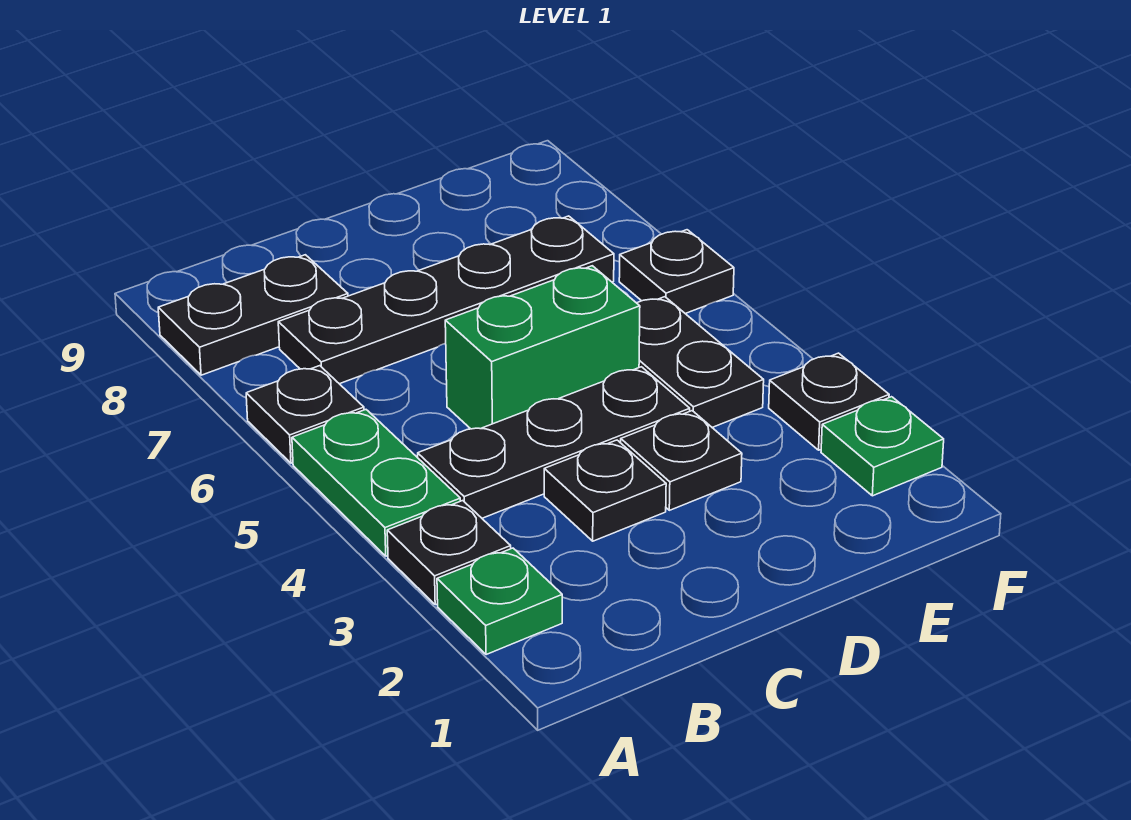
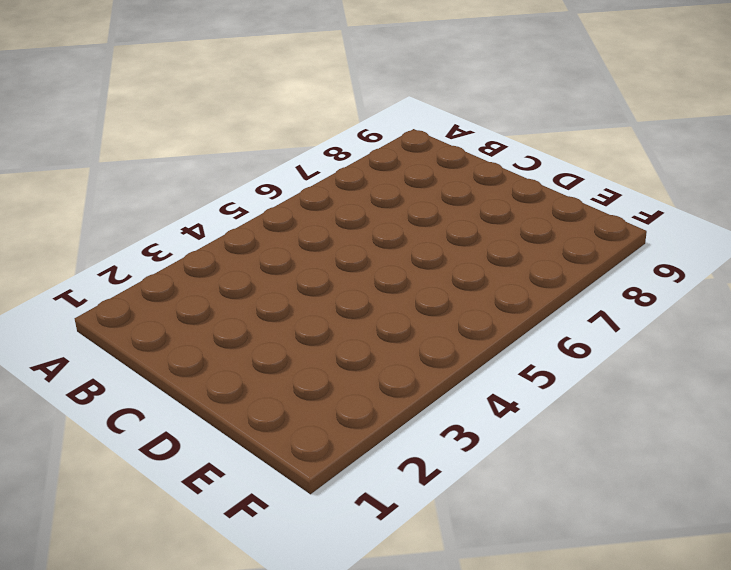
none -> green plate A2 level 1
none -> black plate A3 level 1
none -> green plate A4:A5 level 1

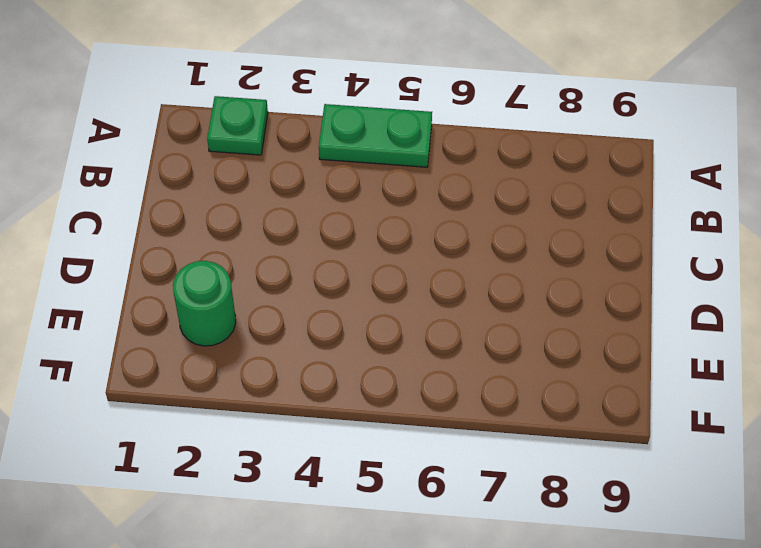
green round brick E2 level 1 -> none
none -> black plate A3 level 1
none -> black plate A6 level 1
none -> black plate A8:B8 level 1

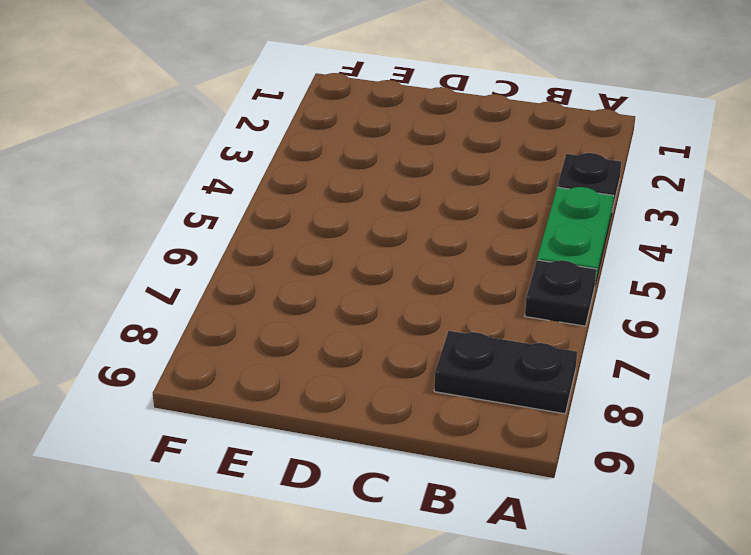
none -> green plate A2 level 1
none -> black plate B4:D4 level 1
none -> black plate B7:E7 level 1

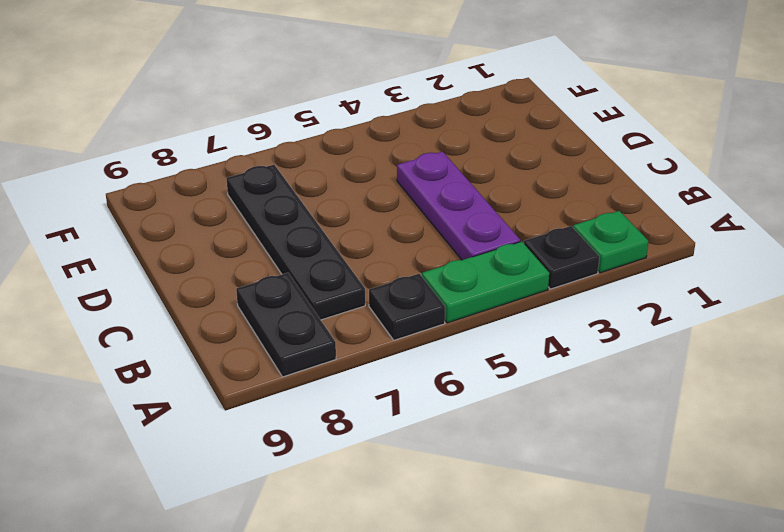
purple plate B4:D4 level 1 -> black plate B4:D4 level 1
none -> black plate C3 level 1
none -> green brick C5:D5 level 1
none -> black plate D3 level 1

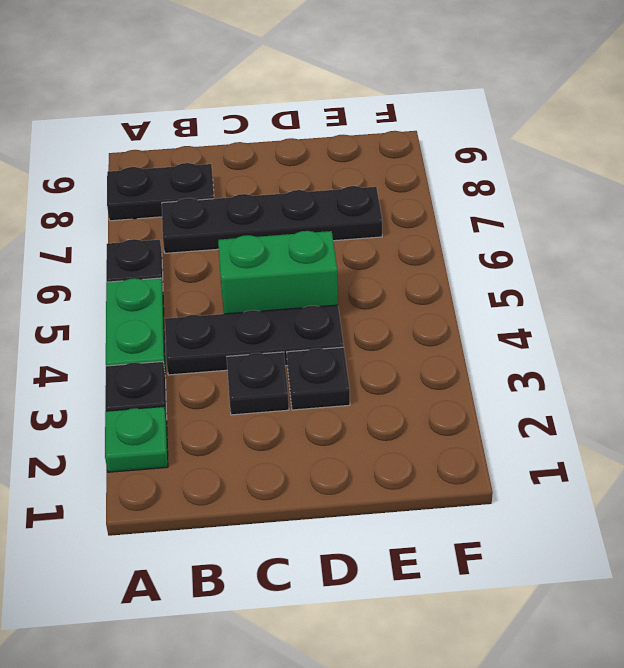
none -> black plate E4:E5 level 1
none -> green plate F2 level 1
none -> black plate F3 level 1

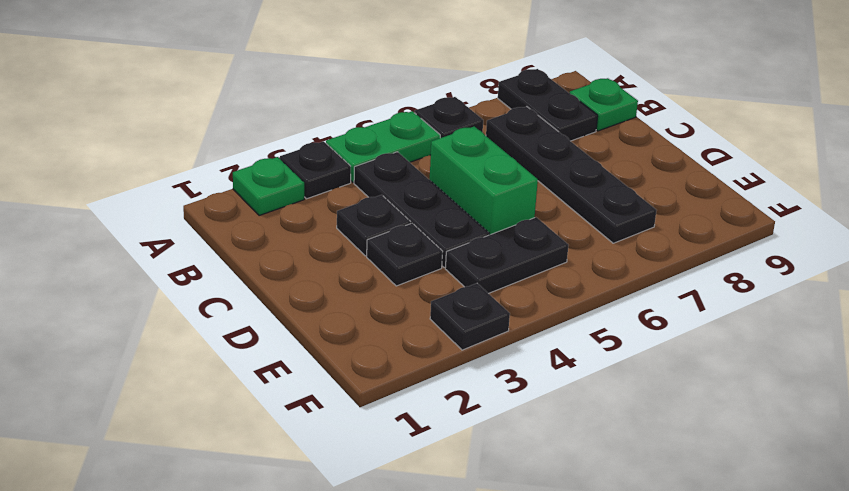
green plate B9 level 1 -> green plate F2 level 1
none -> black plate F6 level 1

